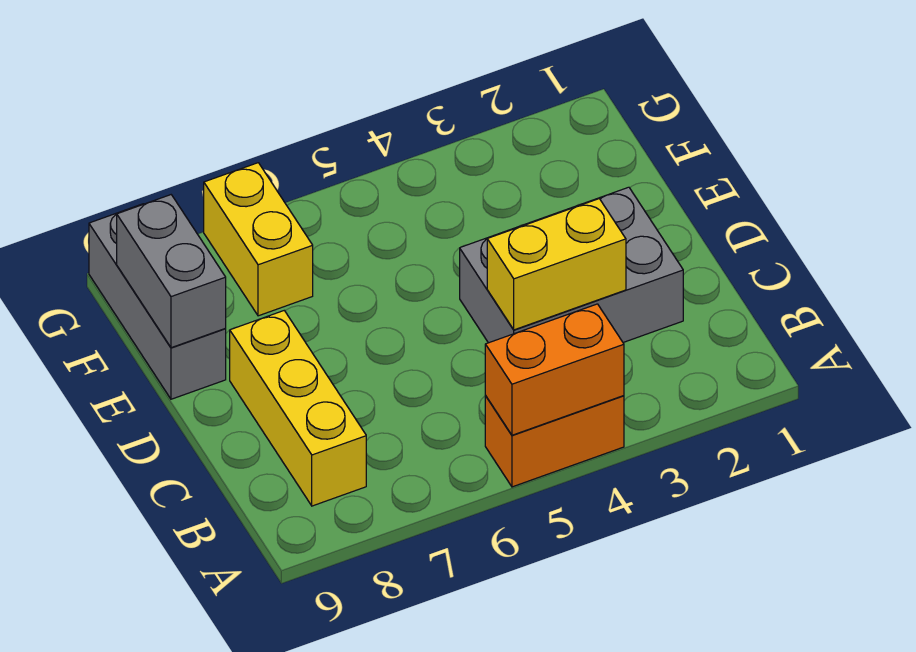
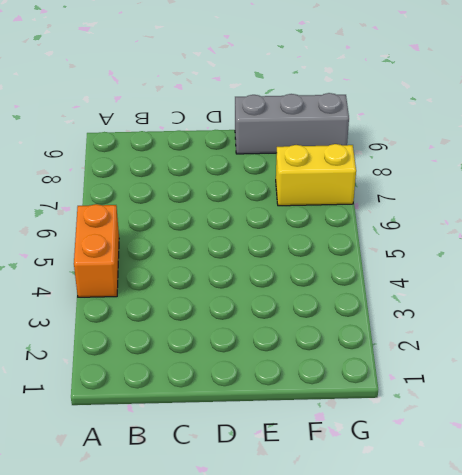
none -> yellow brick B8:D8 level 1
none -> grey brick C2:D4 level 1

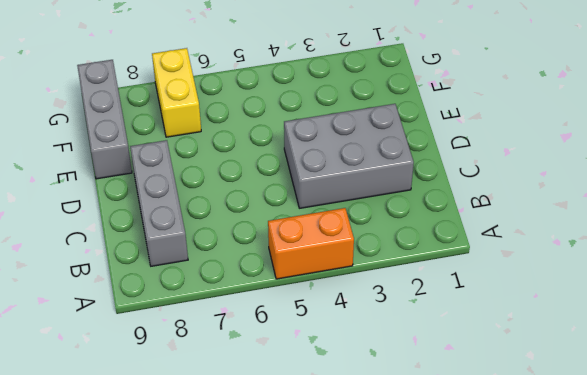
grey brick B8:D8 level 1 -> yellow brick B8:D8 level 1
none -> orange brick A4:A5 level 2
none -> yellow brick C3:C4 level 2

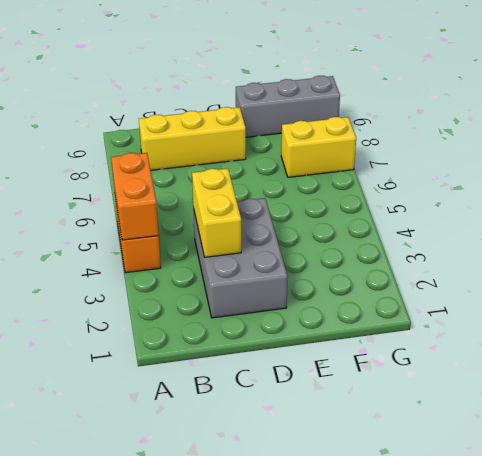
none -> grey brick E9:F9 level 2

